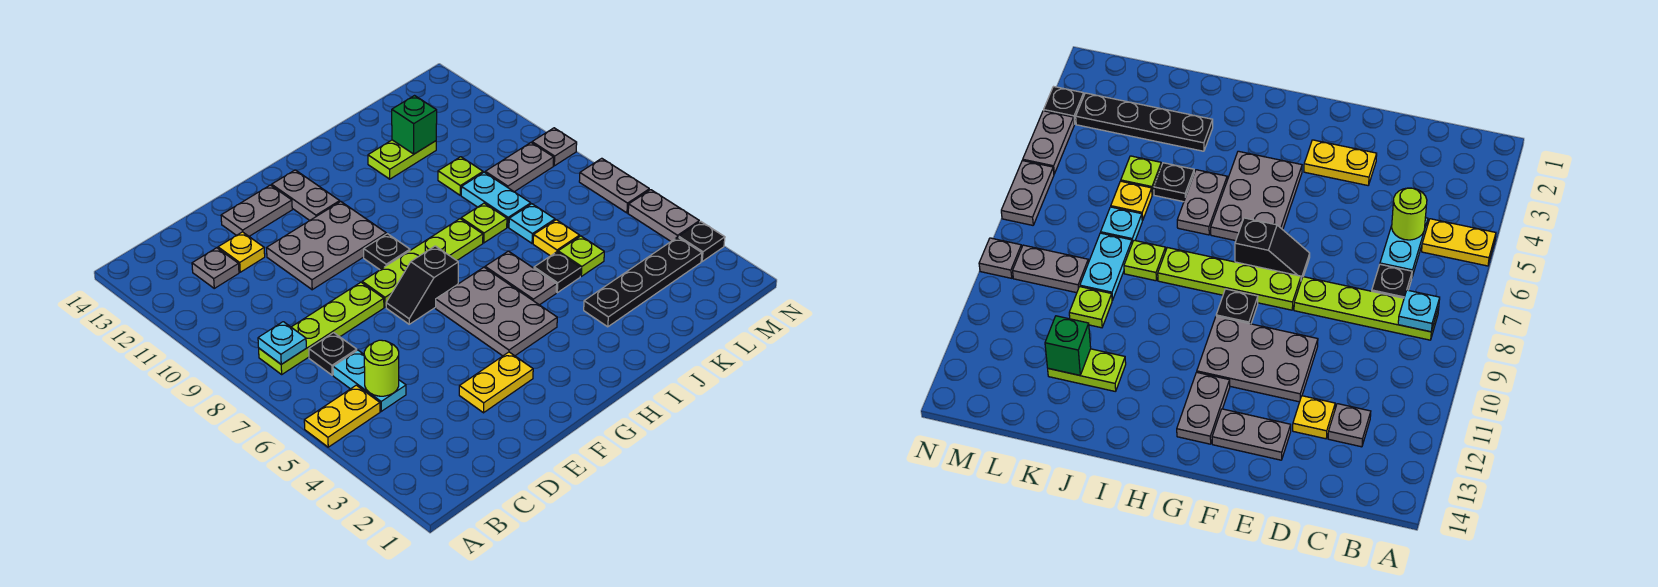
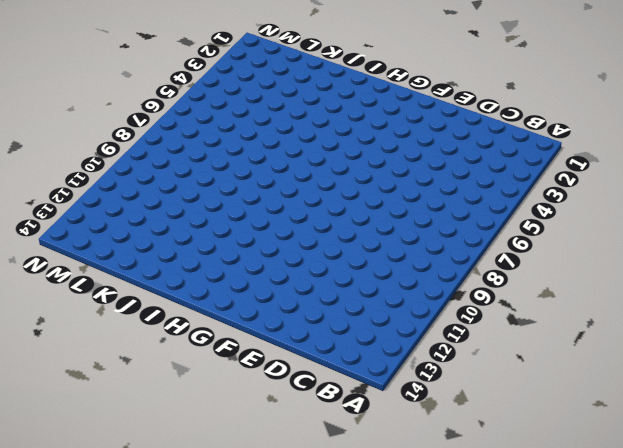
none -> yellow plate A5:B5 level 1
none -> lime plate B8:E8 level 1
none -> cyan plate C5:C6 level 1
none -> black plate C7 level 1

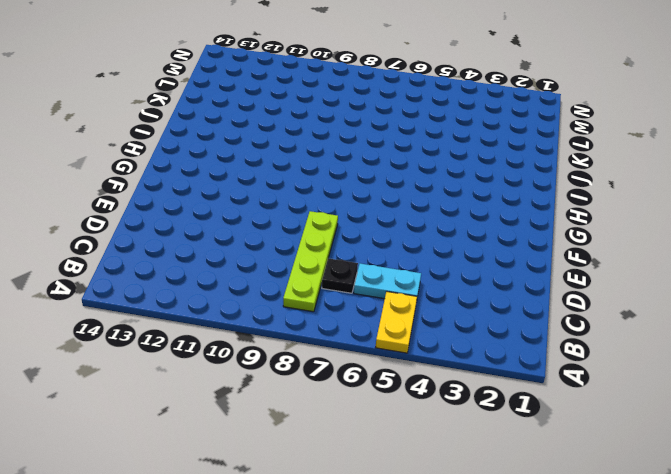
none -> grey plate C12 level 1
none -> yellow plate D12 level 1
none -> yellow plate E3:F3 level 1
none -> grey plate E10:G11 level 1

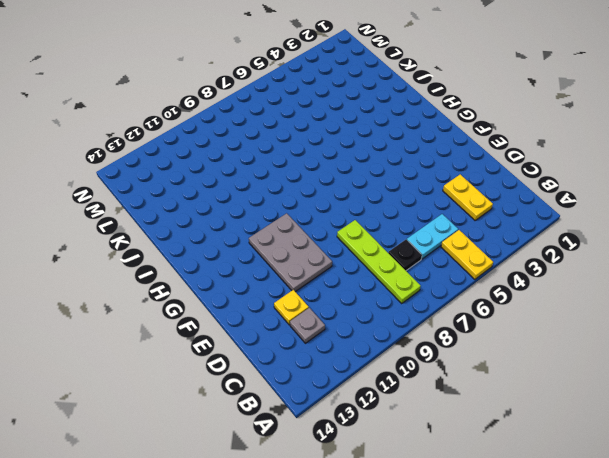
yellow plate C3:D3 level 1 -> yellow plate E3:F3 level 1
none -> grey plate E13:F13 level 1
none -> black slope F7:G7 level 1 top G
none -> lime plate F8:I8 level 1
none -> grey plate G4:H6 level 1

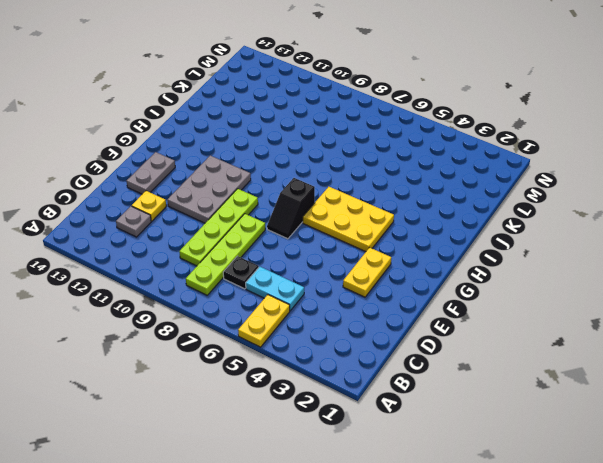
lime plate C9:F9 level 1 -> lime plate F8:I8 level 1
yellow plate G4:H6 level 1 -> grey plate G4:H6 level 1
none -> black plate G9 level 1
none -> grey plate G12:G13 level 1
none -> grey plate I5:I6 level 1
none -> black plate J3:M3 level 1

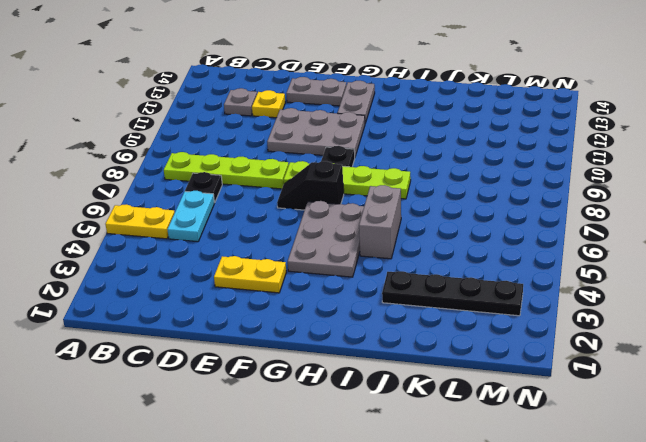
grey brick I5:I6 level 1 -> grey plate I5:I6 level 1
none -> black plate J5 level 1
none -> lime plate J8 level 1
none -> lime plate J12:K12 level 1
none -> lime plate K5 level 1

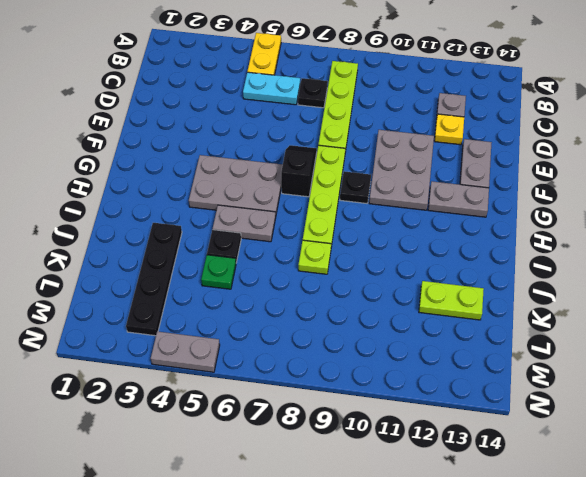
green plate K5 level 1 -> lime plate K5 level 1
lime plate K12:K13 level 1 -> lime plate J12:K12 level 1
none -> yellow plate E3:F3 level 1
none -> yellow plate K6 level 1
none -> cyan plate K7 level 1
none -> cyan plate K8:K9 level 1

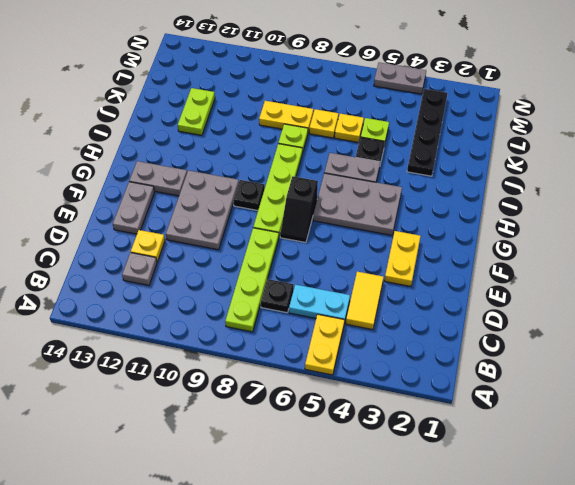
yellow tile C4:D4 level 1 -> none
yellow plate K7 level 1 -> cyan plate K7 level 1
yellow plate K8:K9 level 1 -> cyan plate K8:K9 level 1
none -> lime plate K10 level 1
none -> grey plate L9:M9 level 1
none -> black plate N3 level 1
none -> grey plate N6:N7 level 1

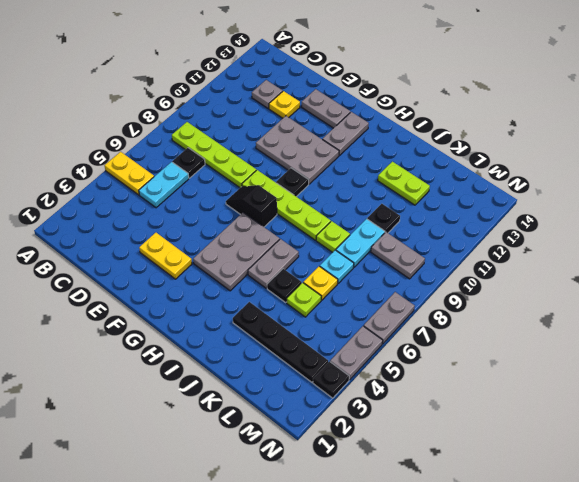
black plate K10 level 1 -> lime plate K10 level 1
none -> grey plate N9 level 1
none -> cyan plate B8 level 2
none -> lime round brick C5 level 2
none -> green brick K12 level 2

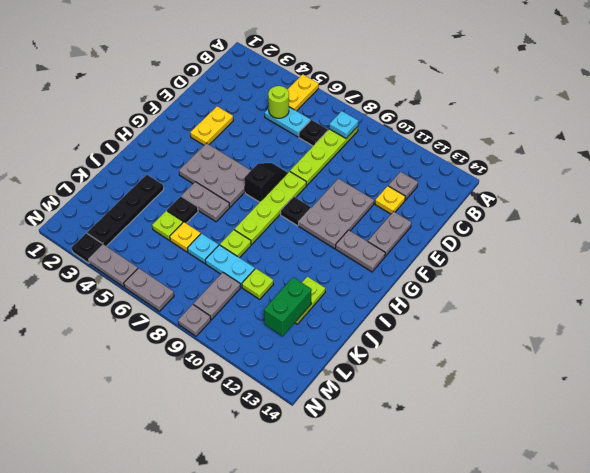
green brick K12:L12 level 2 -> green brick K12 level 2

